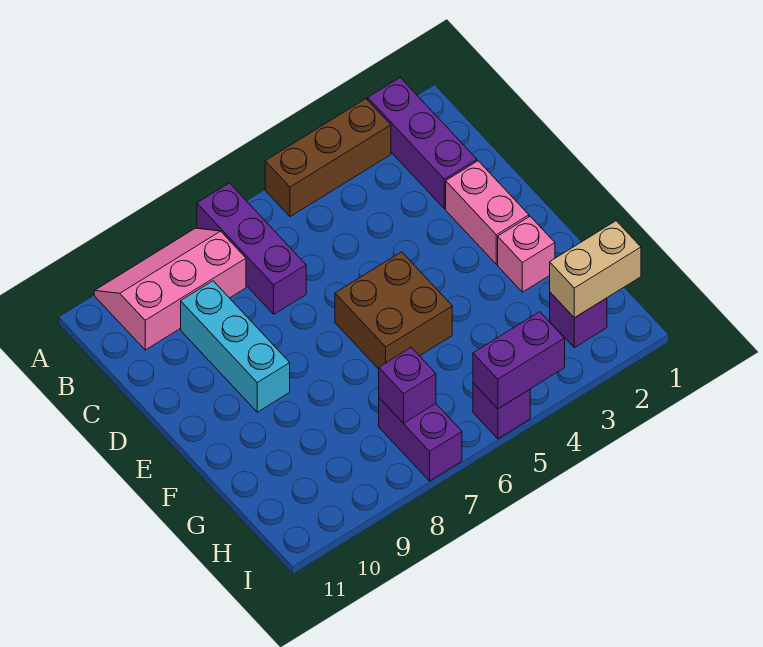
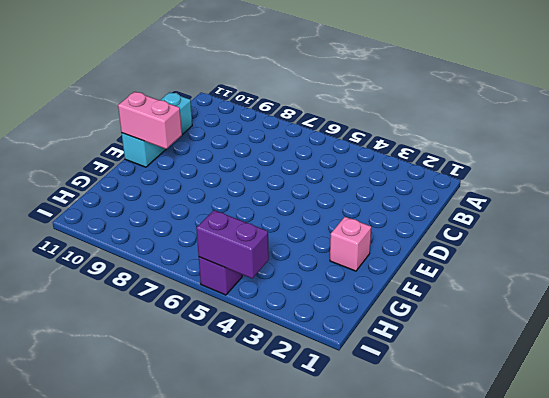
cyan brick C11:E11 level 1 -> cyan brick C9:E9 level 1
pink brick E10:E11 level 2 -> pink brick D2:E2 level 1
none -> purple brick A2:C2 level 1
none -> brown brick A3:A5 level 1
none -> purple brick A7:C7 level 1

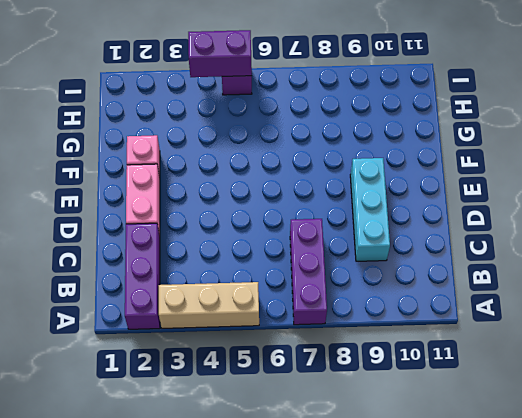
tan brick A3:A5 level 1 -> brown brick A3:A5 level 1
none -> pink slope A8:B10 level 1 top B
none -> brown brick E5:F6 level 1
none -> purple brick H2 level 1

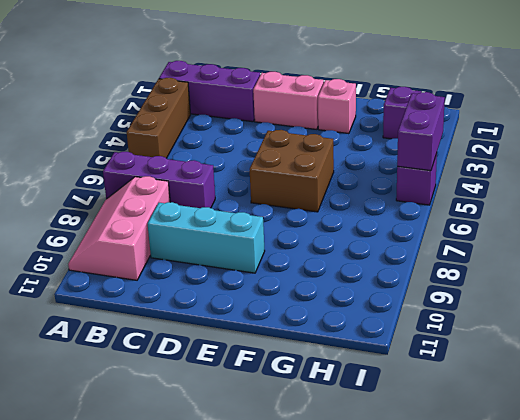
none -> purple brick H7:I7 level 1
none -> tan brick H1:H2 level 2
none -> purple brick H7 level 2

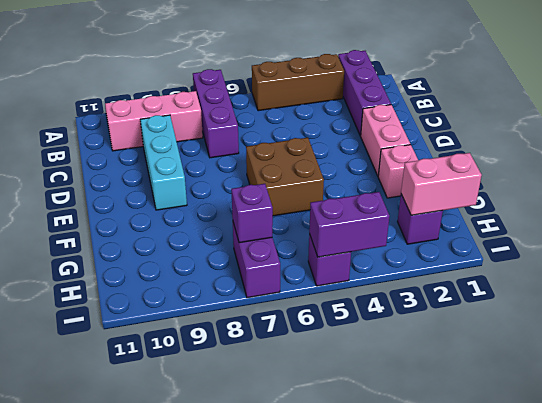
pink brick H1:H2 level 2 -> tan brick H1:H2 level 2

